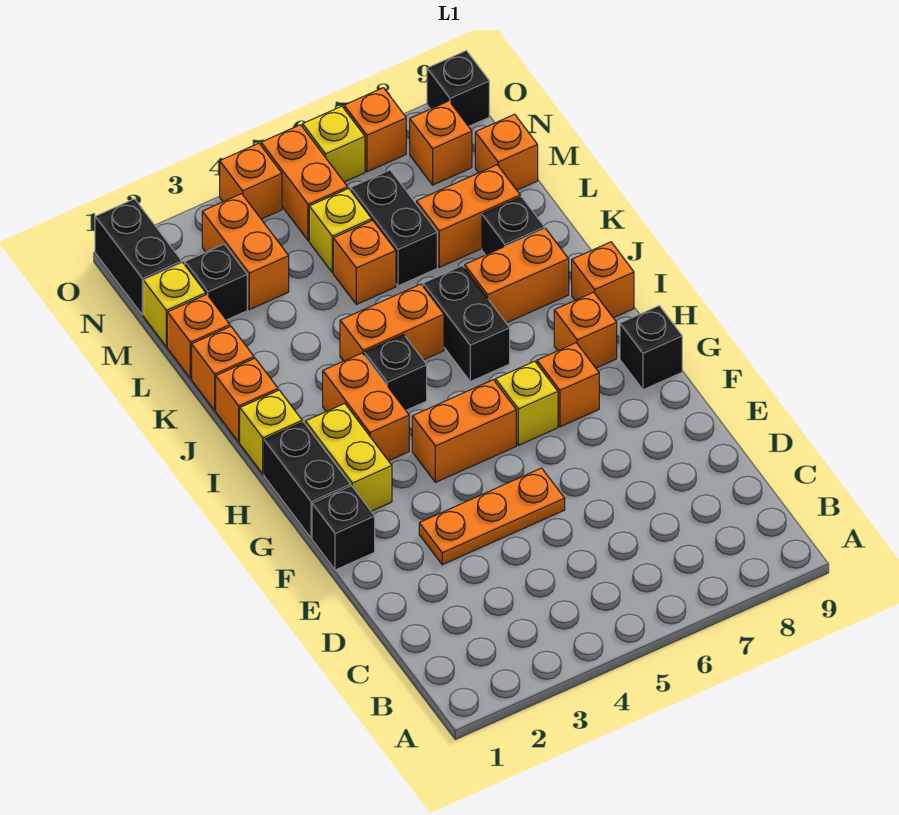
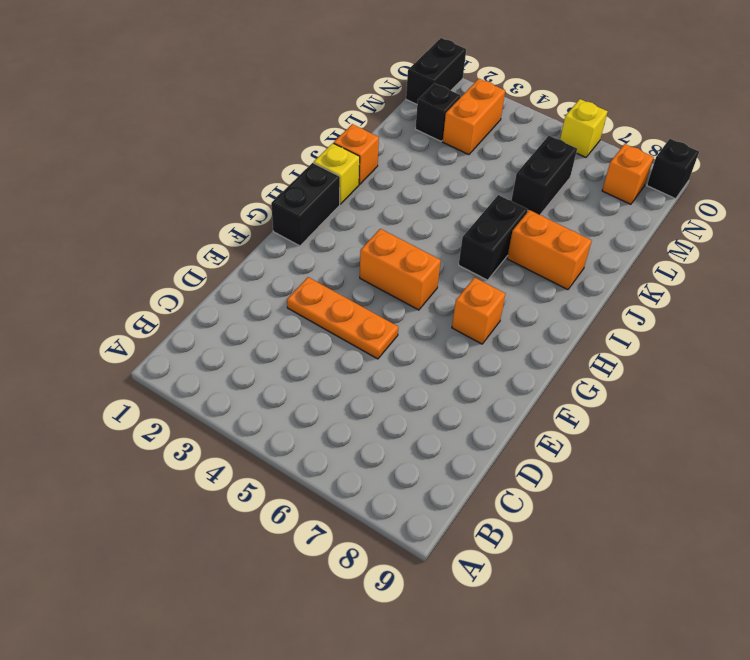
none -> black brick F1 level 1
none -> yellow brick G2:H2 level 1
none -> yellow brick G6 level 1
none -> black brick G9 level 1

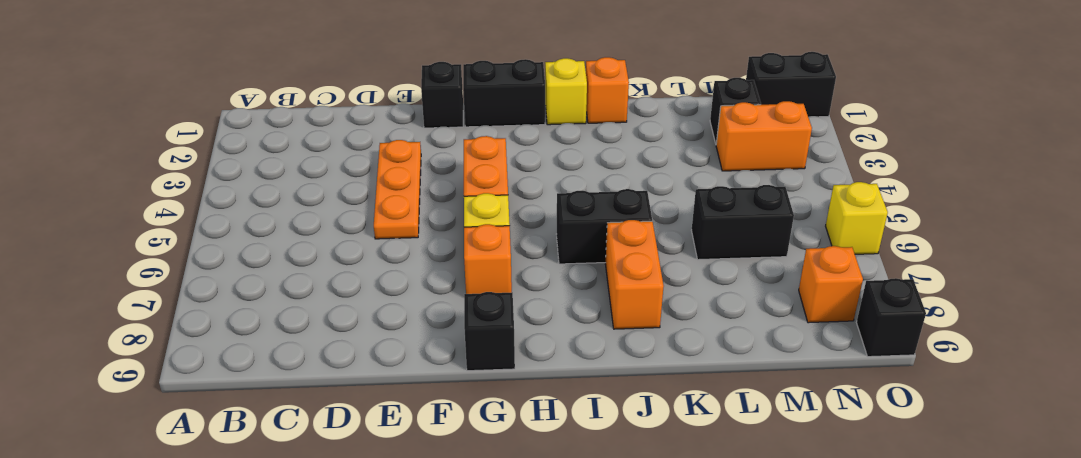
none -> yellow brick G2:H2 level 1
none -> orange brick H3:I3 level 1
none -> orange brick H8 level 1
none -> black brick I4 level 1

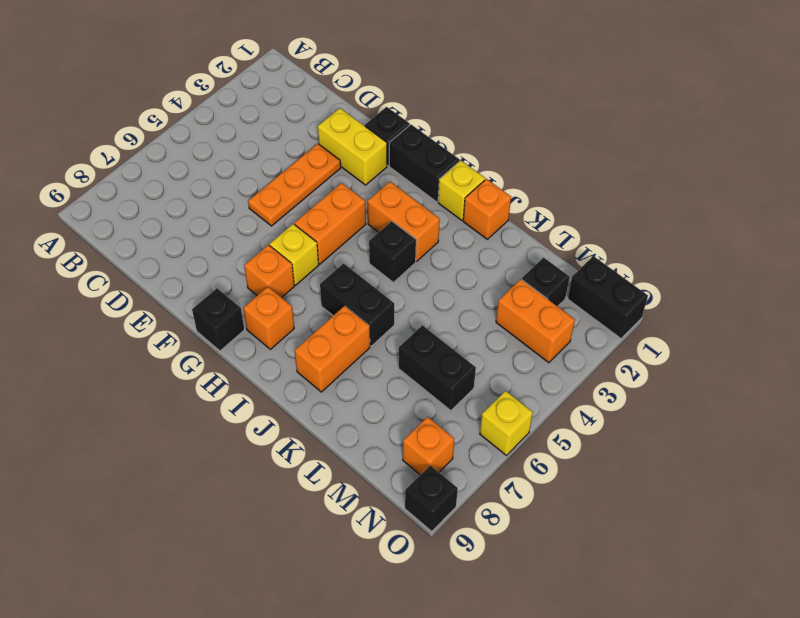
yellow brick E2:F2 level 1 -> yellow brick G2:H2 level 1
none -> orange brick I9 level 1
none -> orange brick J4:J5 level 1
none -> orange brick K1 level 1
none -> black brick K8 level 1

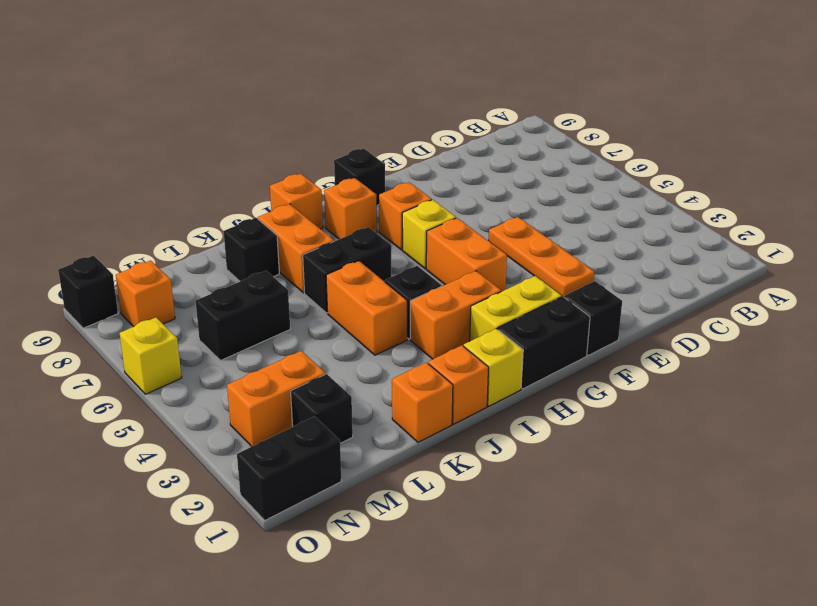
none -> orange brick L1 level 1
none -> orange brick L5 level 1
none -> orange brick L7:L8 level 1
none -> yellow brick M1 level 1

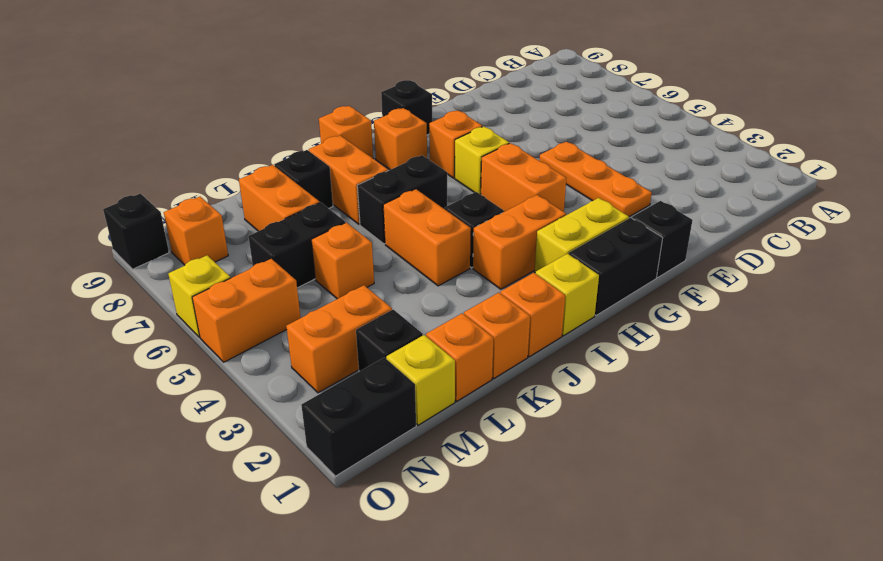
none -> yellow brick M5 level 1
none -> orange brick M9 level 1
none -> orange brick O4 level 1
none -> orange brick O7 level 1

